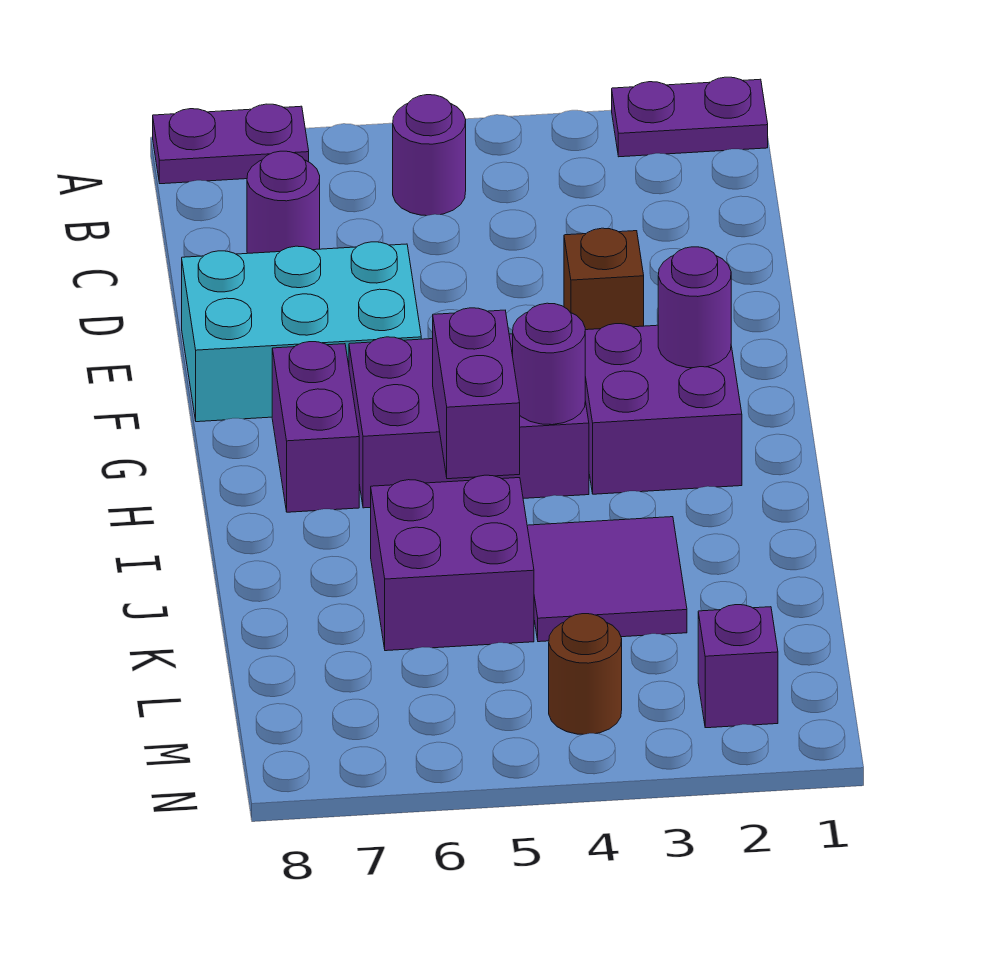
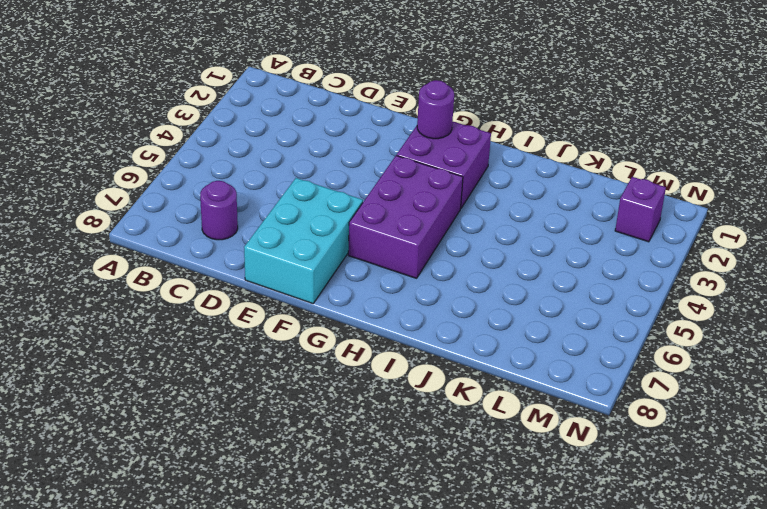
none -> purple plate A1:A2 level 1
none -> purple plate A7:A8 level 1
none -> purple round brick B5 level 1

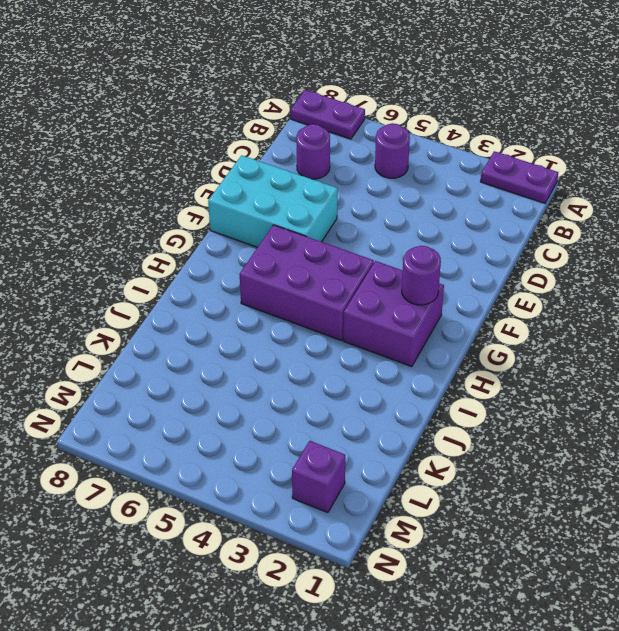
none -> brown brick E3 level 1
none -> purple brick G7:H7 level 1
none -> purple tile J3:K4 level 1

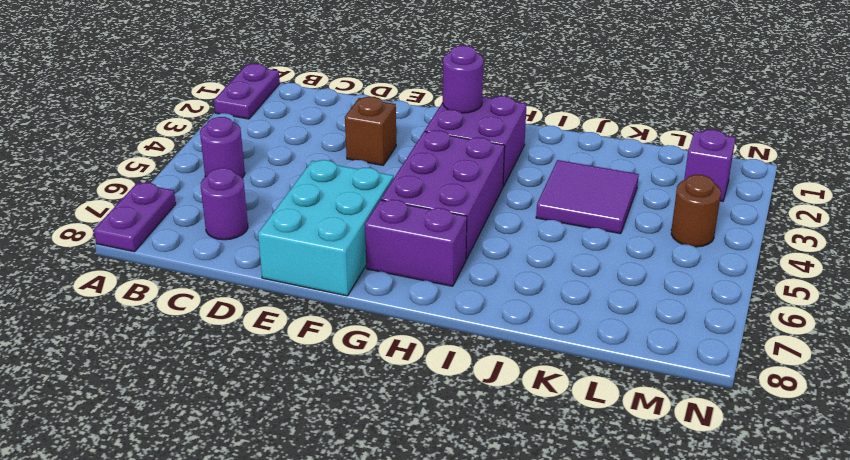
none -> purple brick J5:K6 level 1
none -> purple round brick H4 level 2
none -> purple brick H5:I5 level 2

